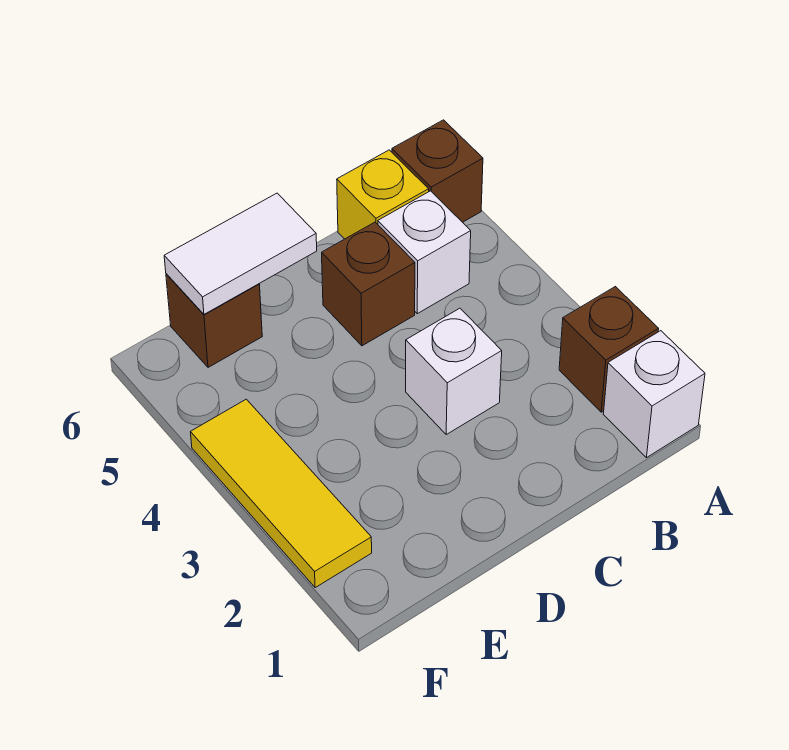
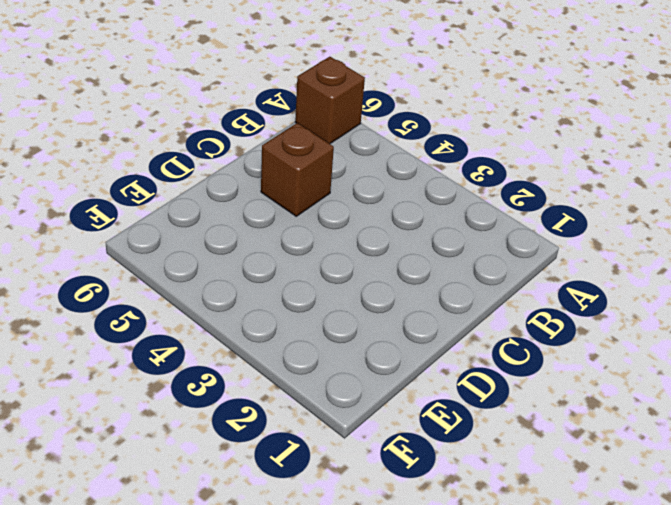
none -> white brick A1 level 1
none -> brown brick A2 level 1

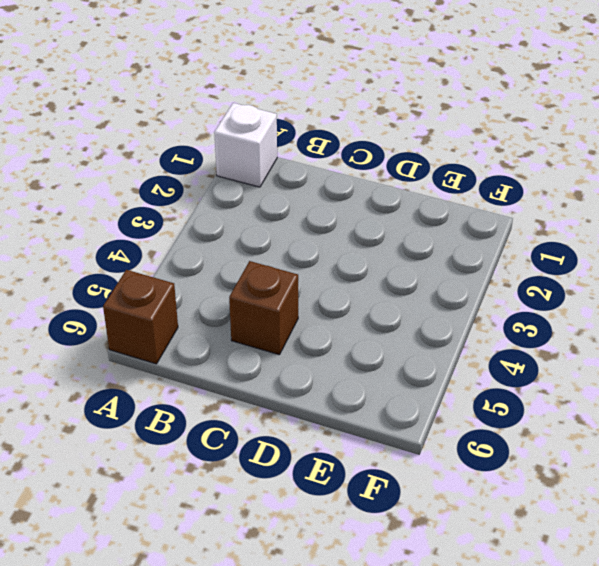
none -> brown brick A2 level 1
none -> white brick B5 level 1

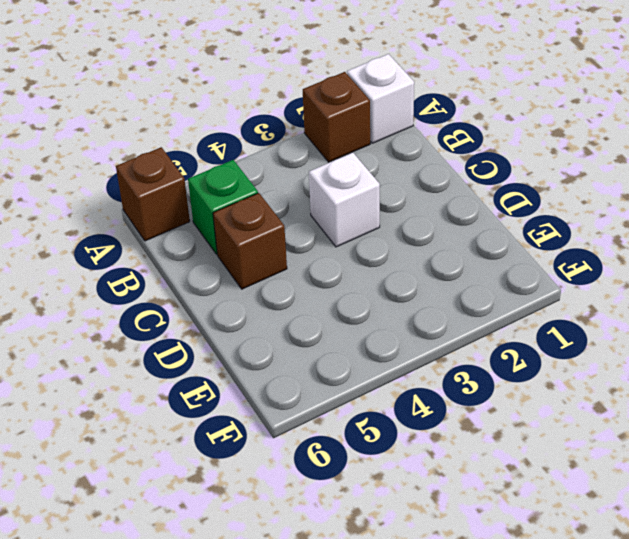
green brick B5 level 1 -> white brick B5 level 1
none -> yellow brick B6 level 1
none -> brown brick E6 level 1

